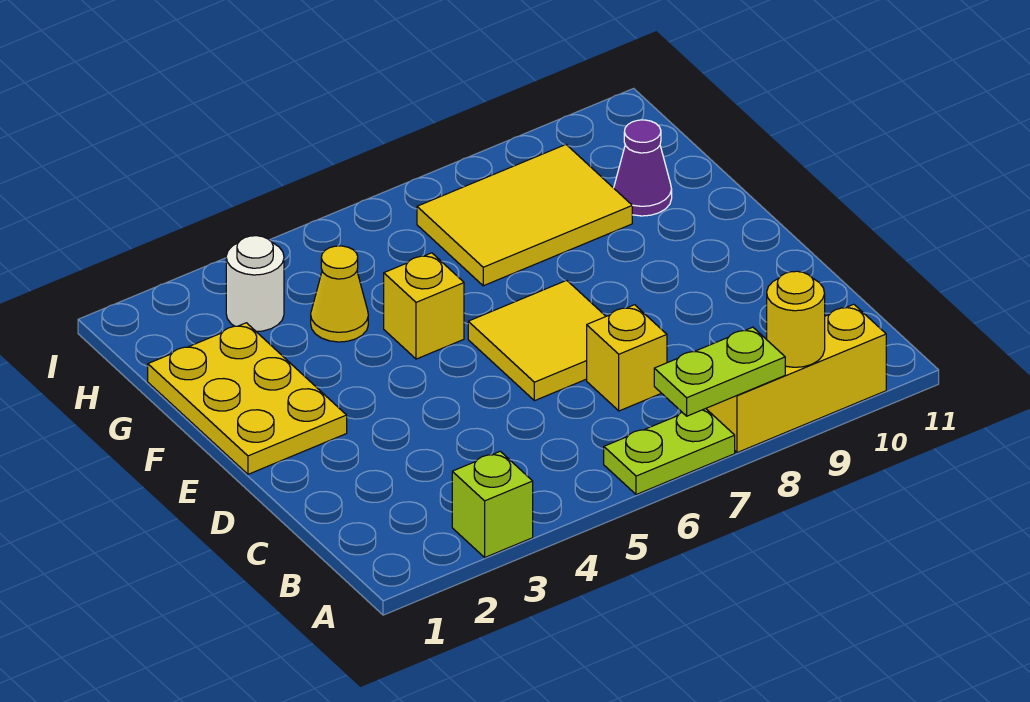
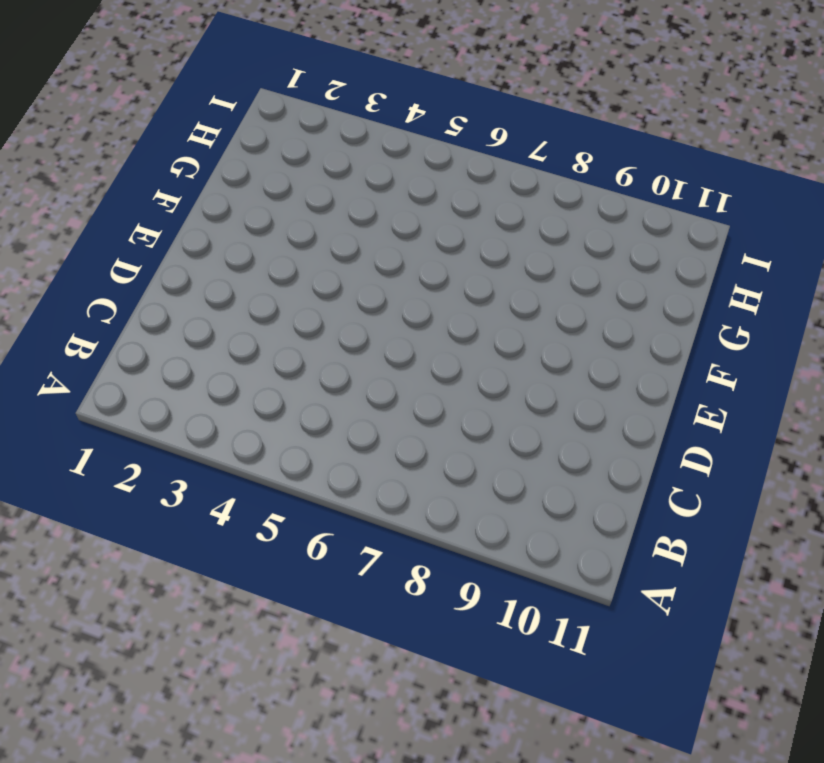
none -> lime brick A3 level 1
none -> lime plate A6:A7 level 1
none -> yellow brick A8:A10 level 1

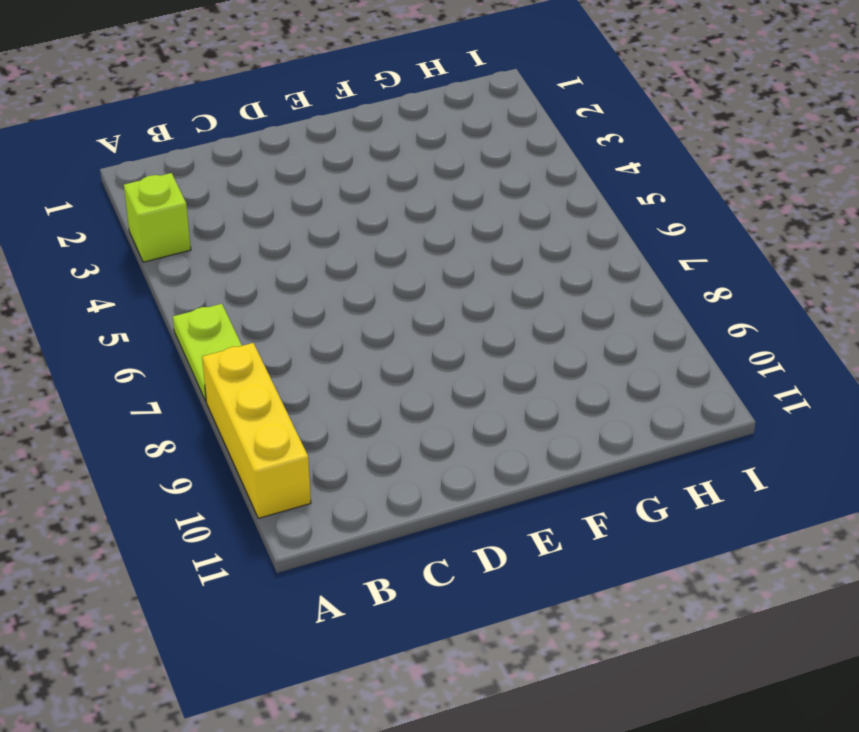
none -> yellow brick C7 level 1
none -> yellow tile D6:E7 level 1
none -> yellow plate E1:G2 level 1

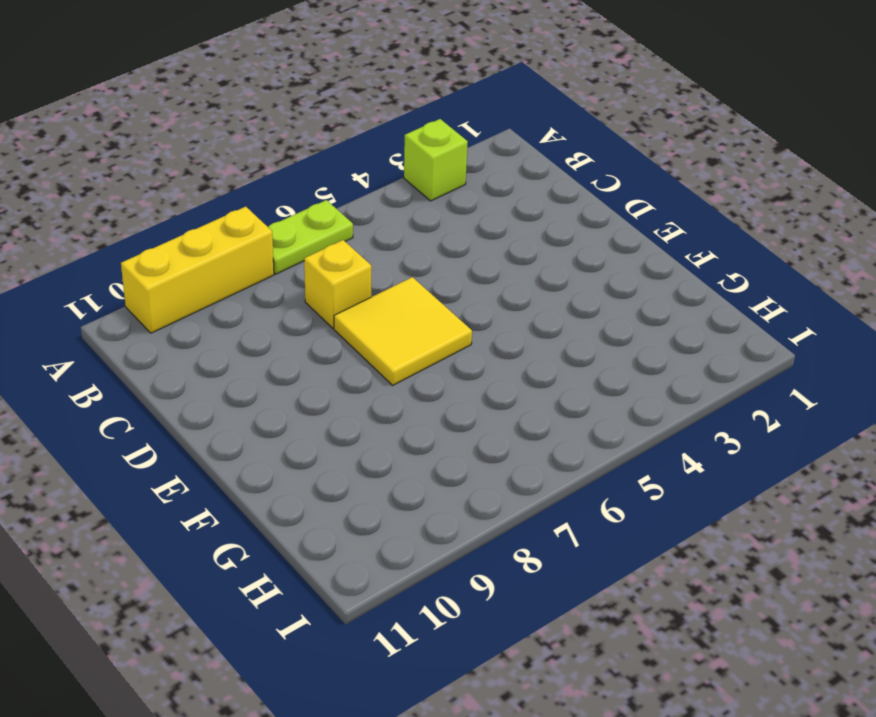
none -> yellow plate E1:G2 level 1
none -> yellow brick F5 level 1
none -> yellow cone G4 level 1

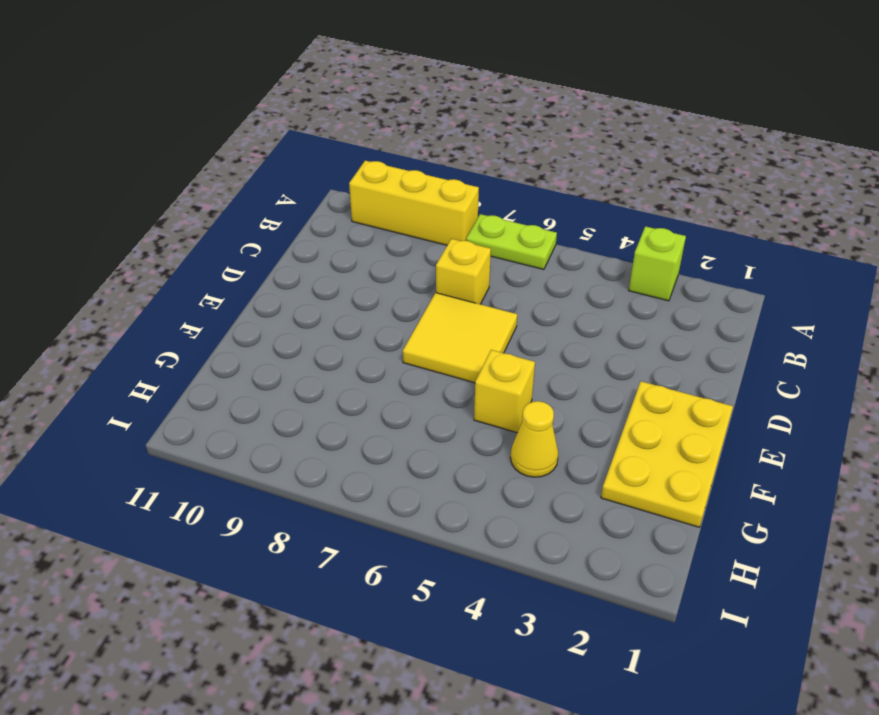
none -> yellow tile G7:H9 level 1
none -> purple cone G10 level 1
none -> white round brick H3 level 1

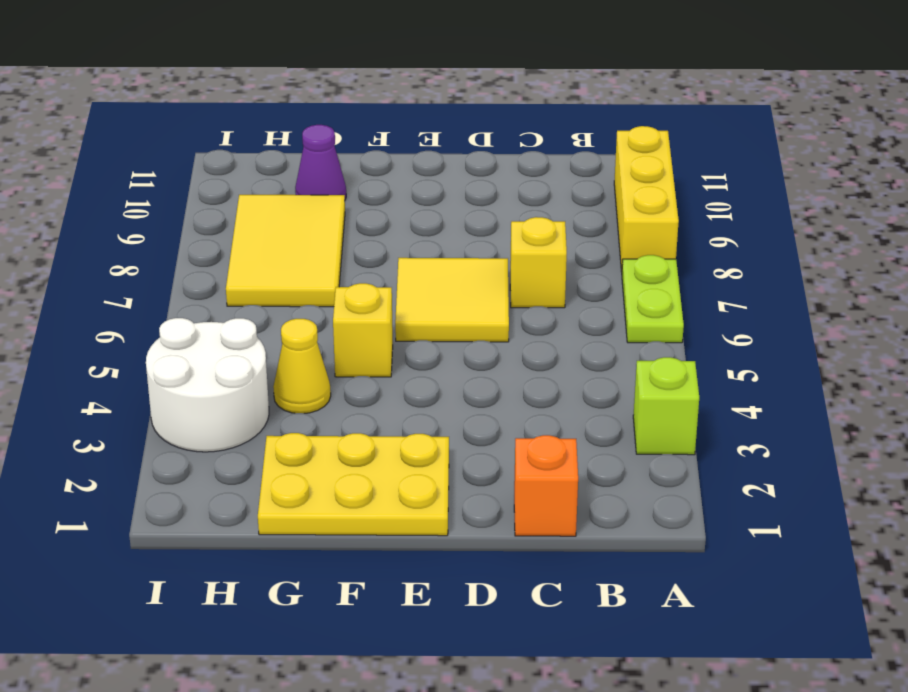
orange brick C1 level 1 -> none
white round brick H3:I4 level 1 -> white round brick H3 level 1
none -> lime plate A7:A8 level 2
none -> yellow round brick A9 level 2

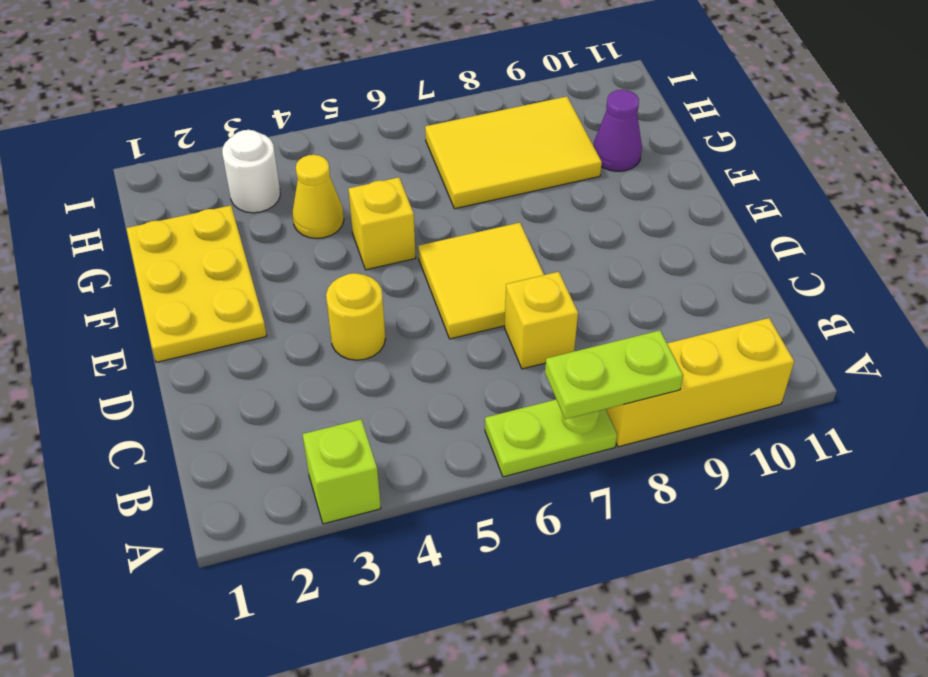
yellow round brick D4 level 1 -> yellow round brick A9 level 2

